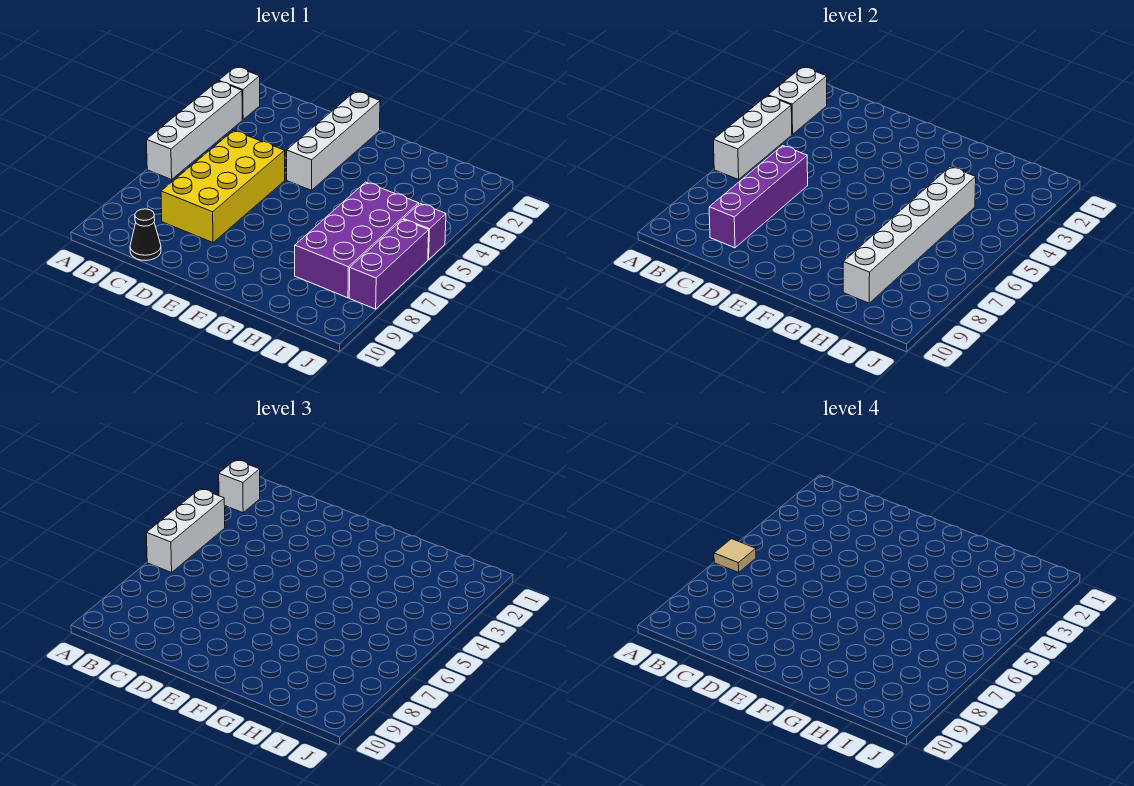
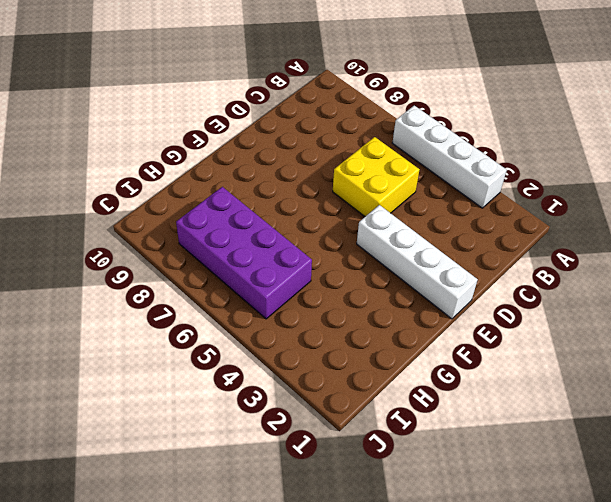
yellow brick C5:D6 level 1 -> yellow brick C5:D8 level 1
none -> white brick A2 level 1
none -> black cone C10 level 1
none -> purple brick J5 level 1

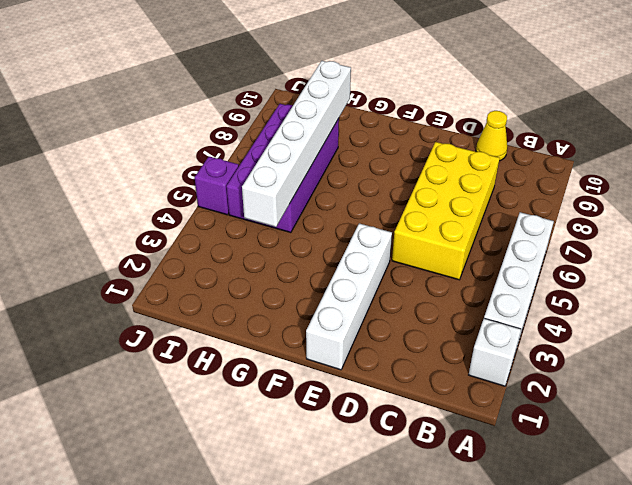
yellow cone C10 level 1 -> black cone C10 level 1
none -> purple brick J6:J8 level 1
none -> white brick A2:A3 level 2
none -> white brick A4:A6 level 2

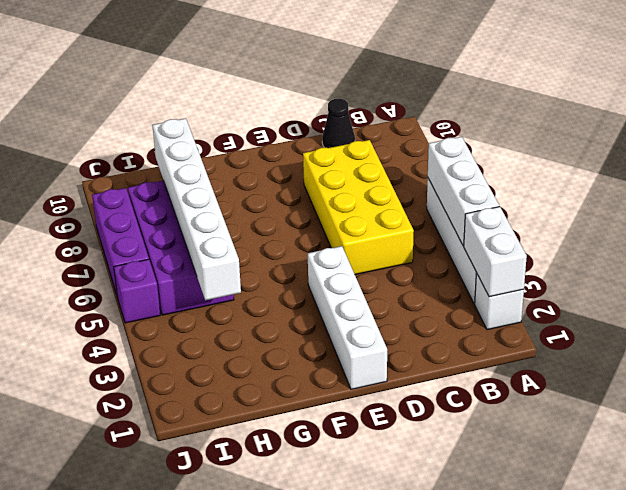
none -> purple brick C6:C9 level 2
none -> white brick A2 level 3
none -> white brick A4:A6 level 3

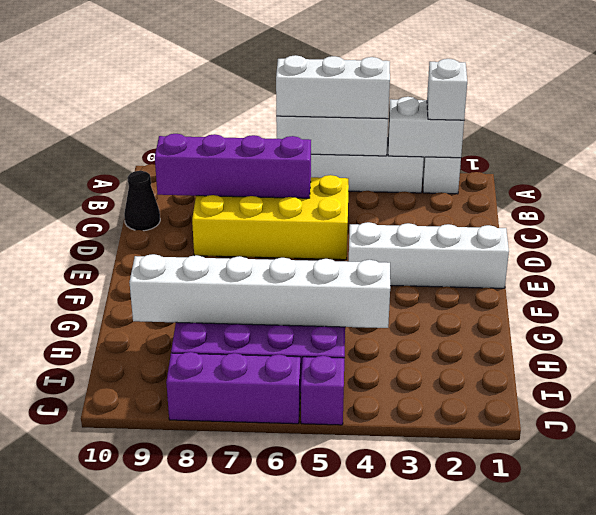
none -> tan tile A6 level 4

